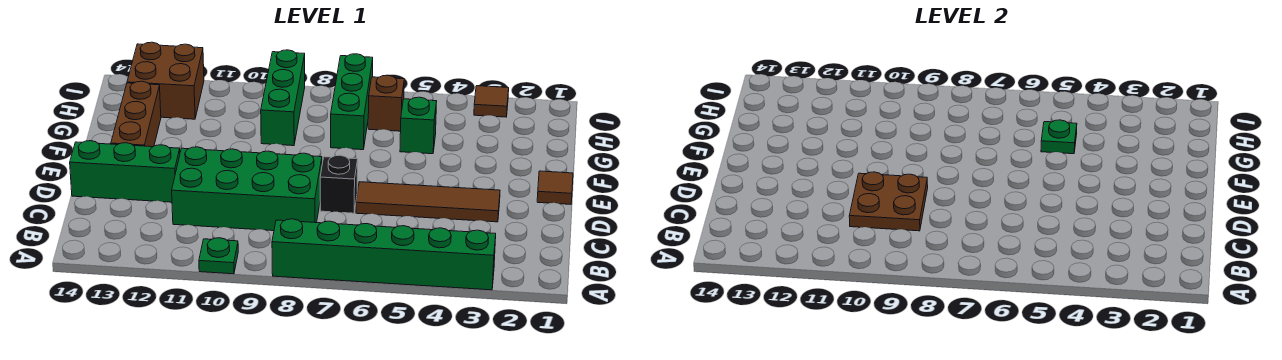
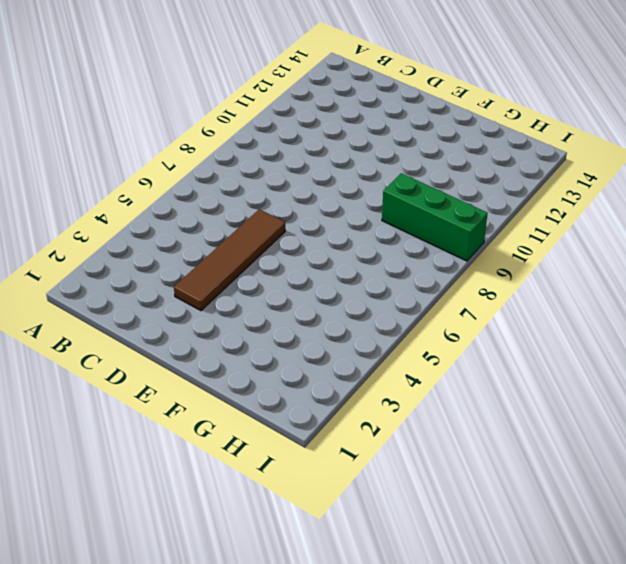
none -> green brick A3:A8 level 1
none -> green plate A10 level 1
none -> green brick C8:D11 level 1

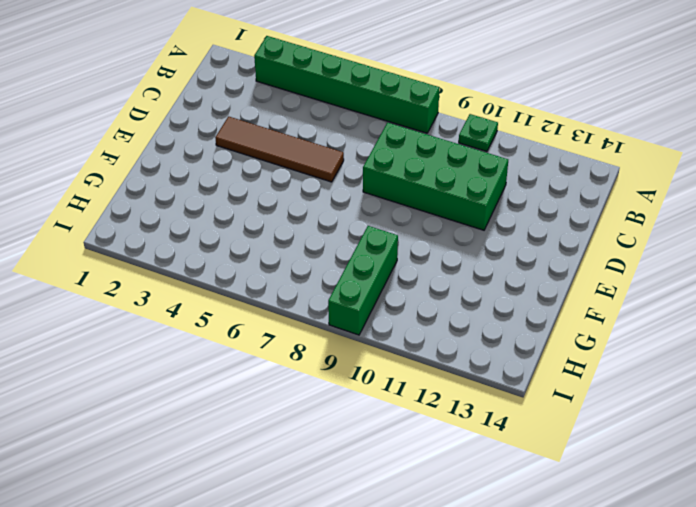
none -> black brick D7 level 1
none -> green brick D12:D14 level 1
none -> brown tile E1 level 1

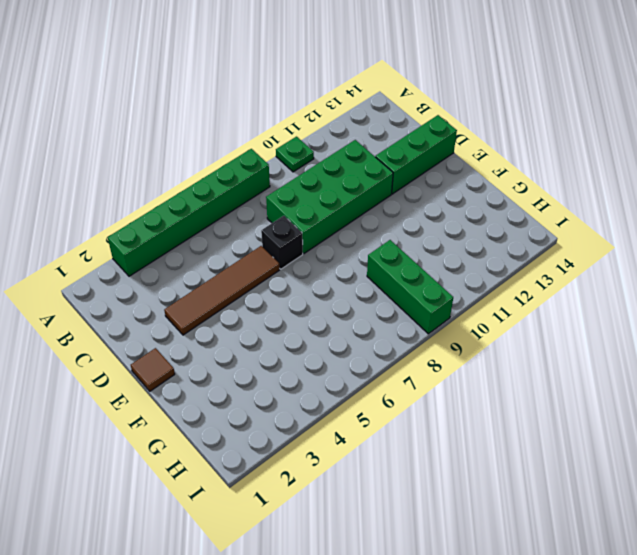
none -> brown brick E13:G13 level 1
none -> green brick G5 level 1
none -> green brick G7:I7 level 1

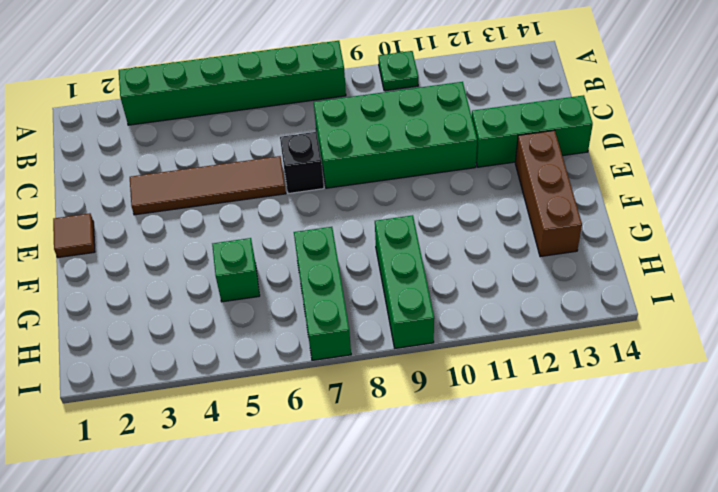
none -> brown brick H6 level 1
none -> brown brick H12:I13 level 1
none -> brown tile I3 level 1

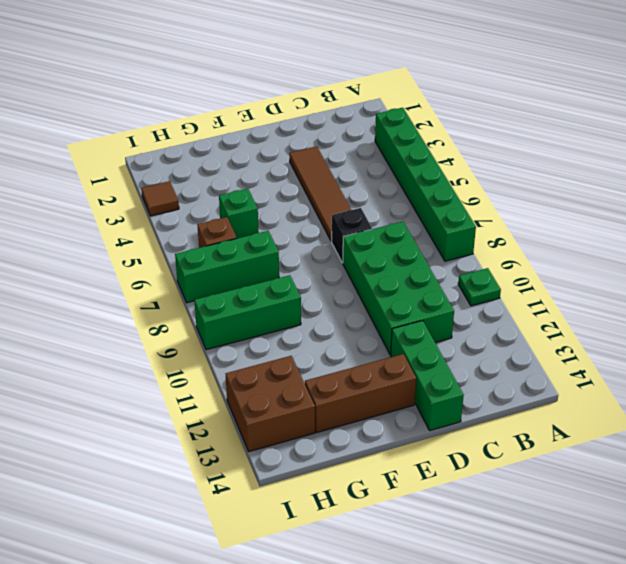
none -> brown tile E1 level 1
none -> brown plate C9:D10 level 2
none -> green plate G5 level 2

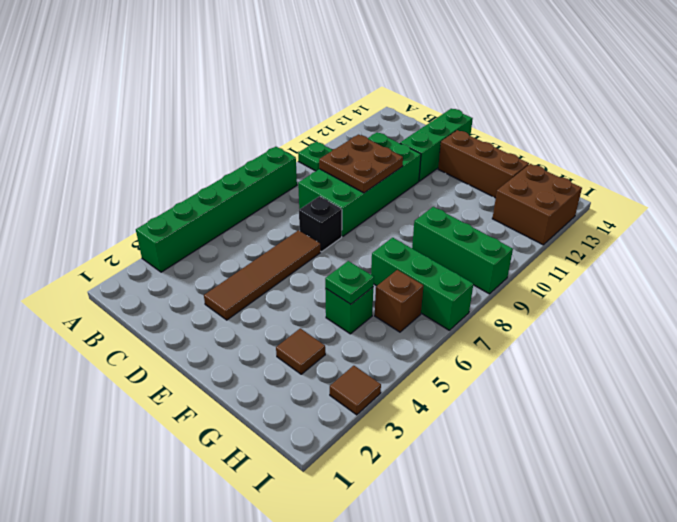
brown tile G3 level 1 -> brown tile E1 level 1

